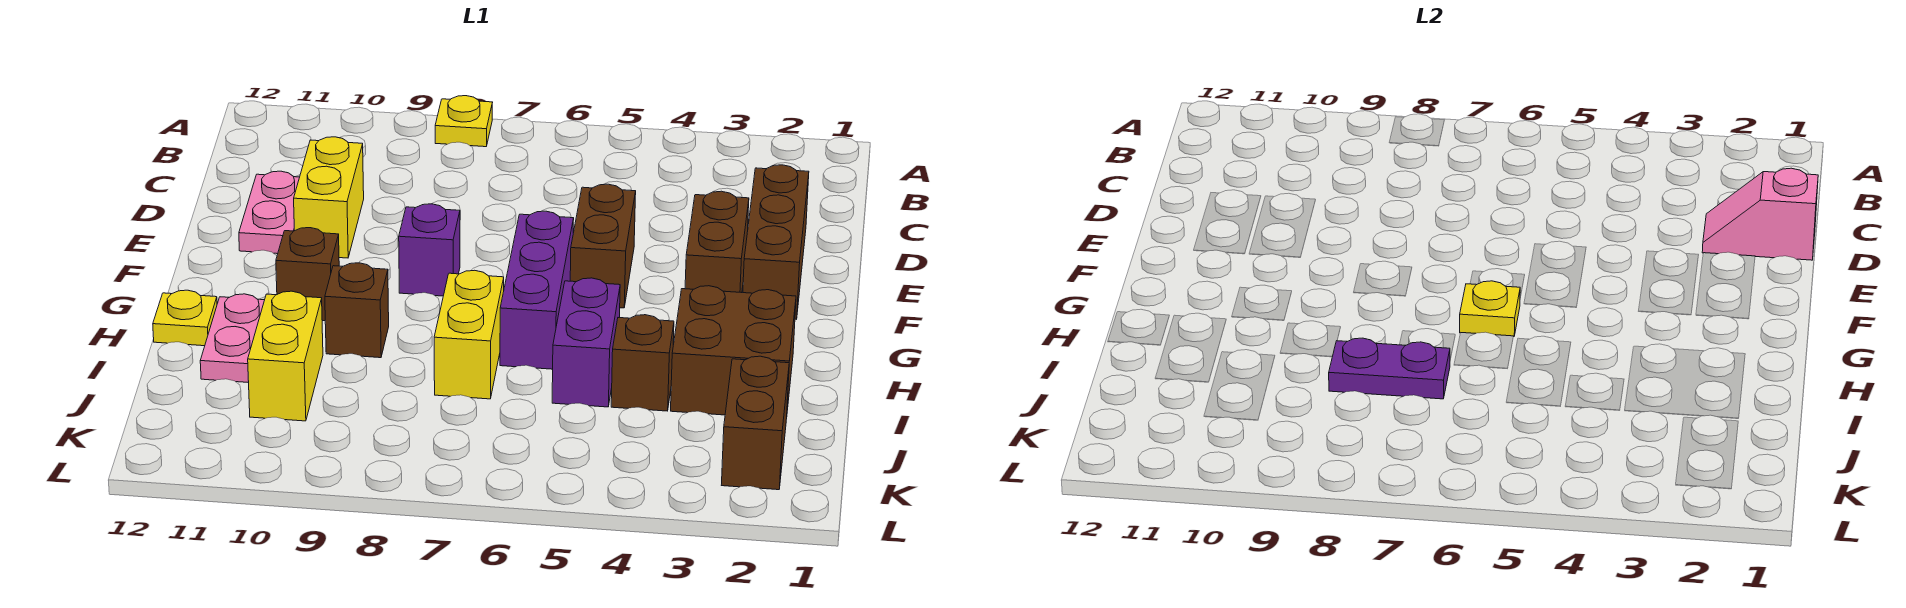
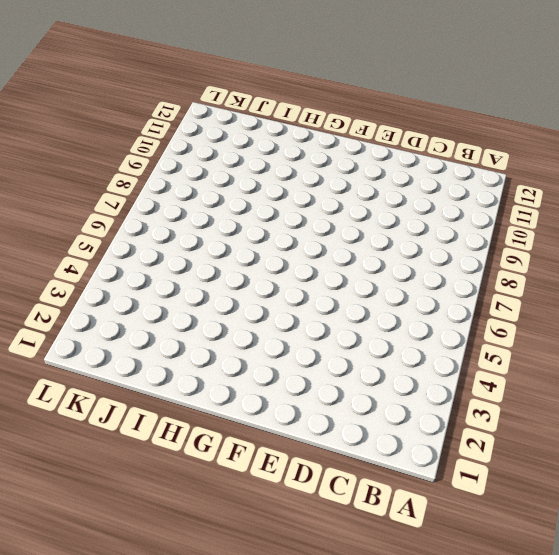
none -> yellow plate A8 level 1
none -> brown brick D2:F2 level 1
none -> yellow brick D10:E10 level 1

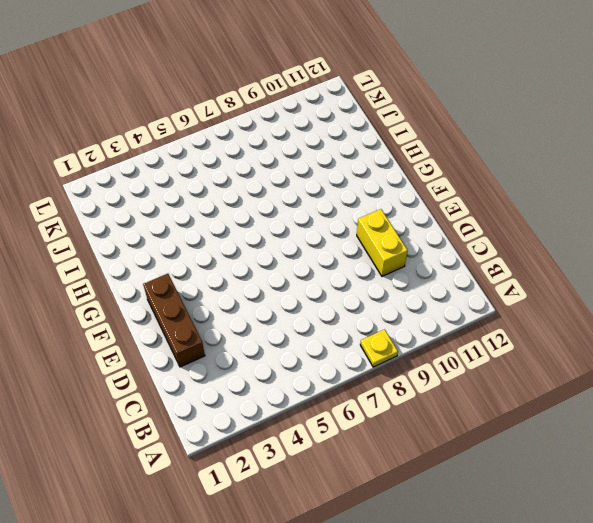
none -> pink plate D11:E11 level 1
none -> brown brick E3:F3 level 1
none -> brown brick E5:F5 level 1

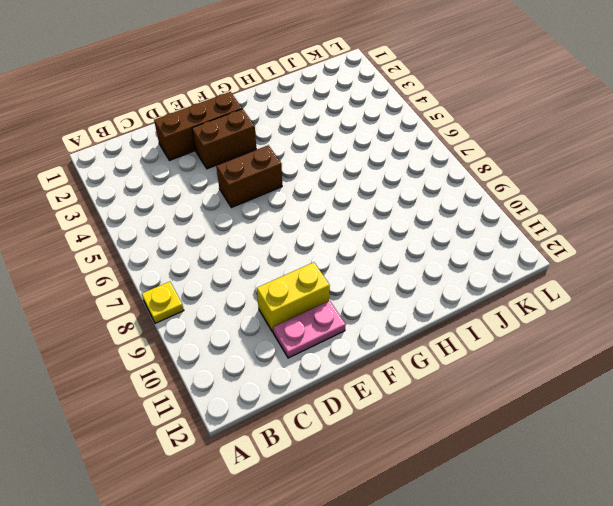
none -> purple brick F6:H6 level 1
none -> purple brick F8 level 1
none -> brown brick G10 level 1

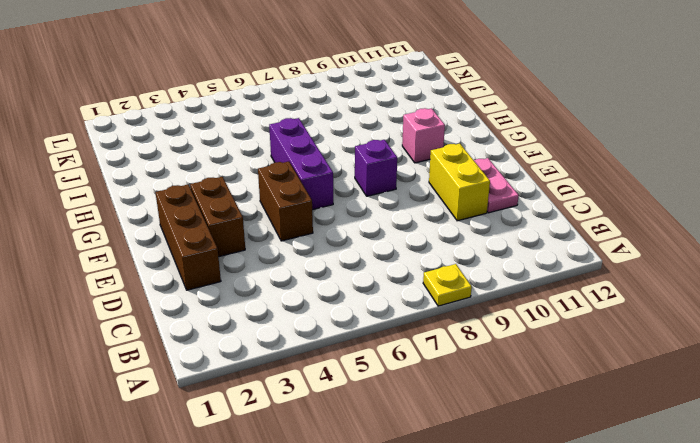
pink brick G10 level 1 -> brown brick G10 level 1
none -> brown brick H2:I3 level 1
none -> purple brick H5:I5 level 1
none -> yellow brick H7:I7 level 1

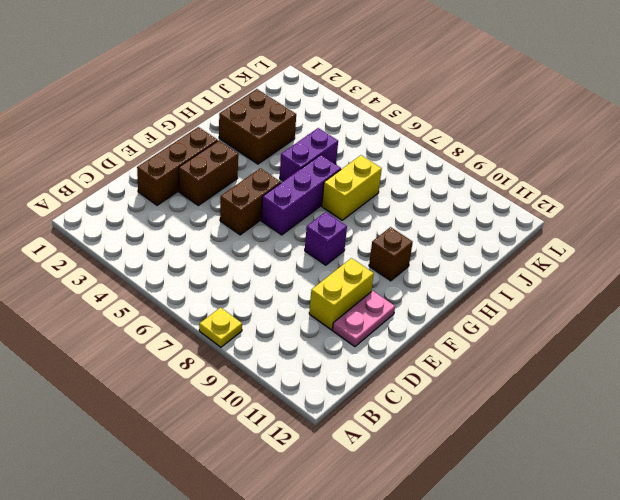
none -> brown brick H9 level 1
none -> pink plate H11:I11 level 1
none -> yellow plate H12 level 1

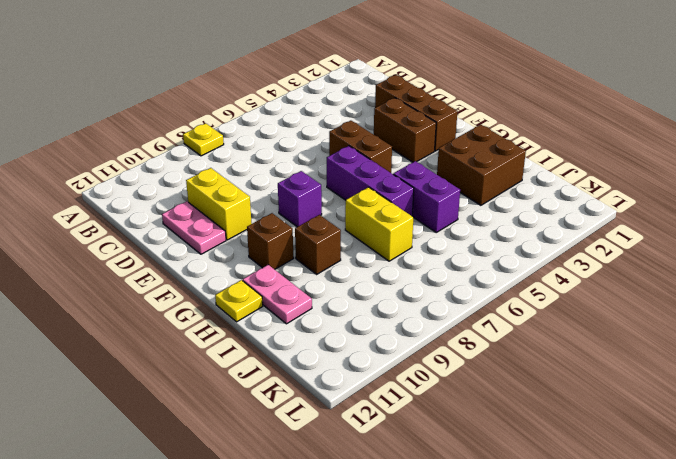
none -> brown brick I4 level 1
none -> yellow brick I10:J10 level 1
none -> brown brick J2:K2 level 1

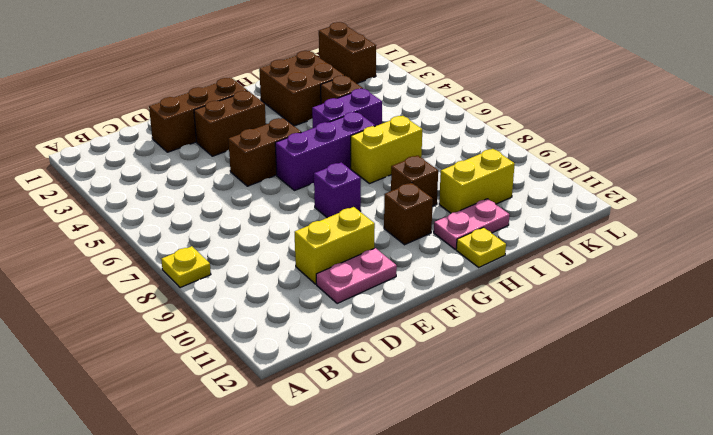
brown brick K1:K2 level 1 -> brown brick J2:K2 level 1
none -> pink slope D1:D2 level 2 top 1
none -> yellow plate G6 level 2
none -> purple plate I7:I8 level 2

